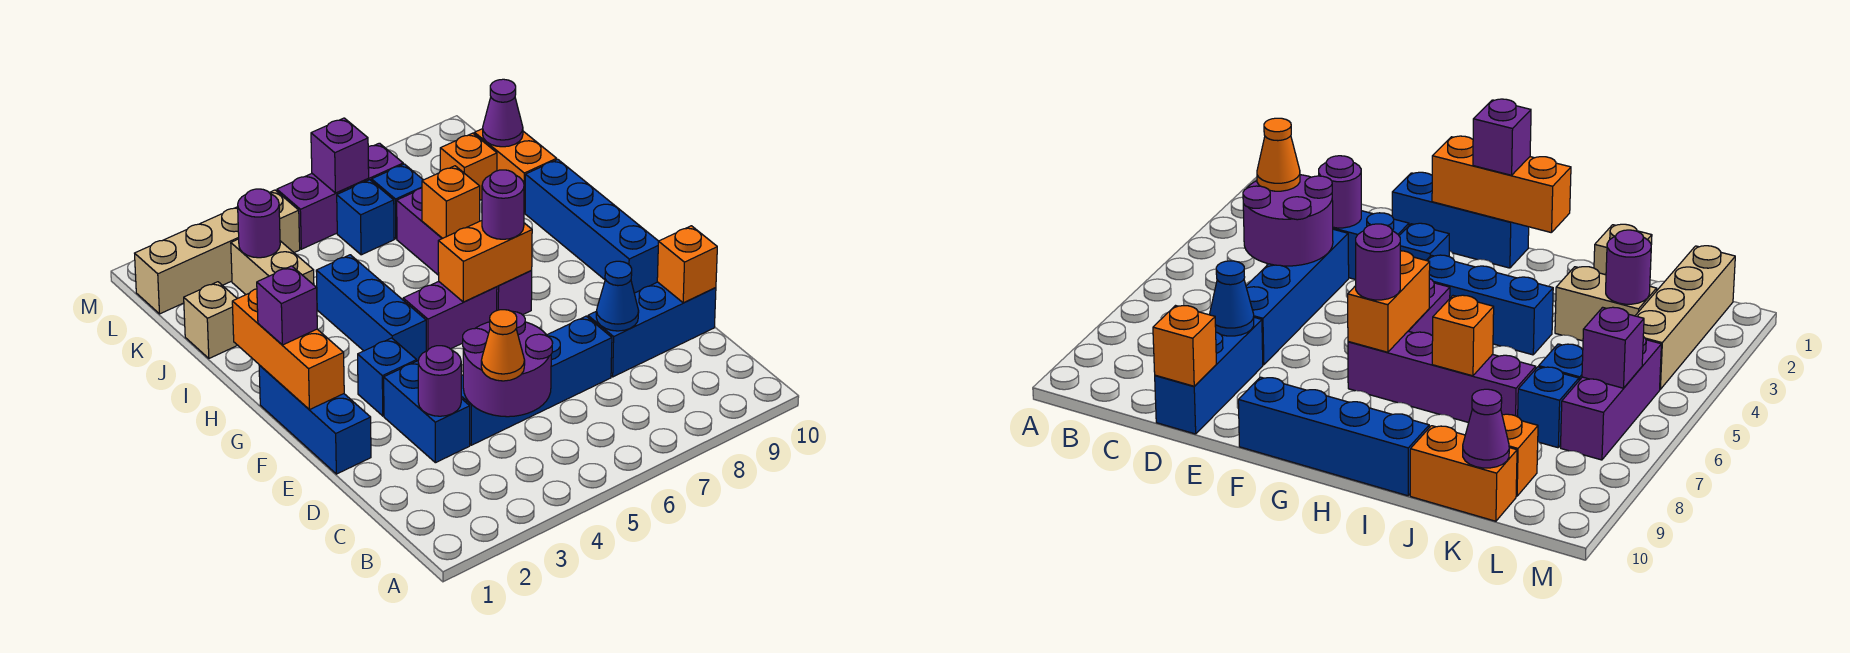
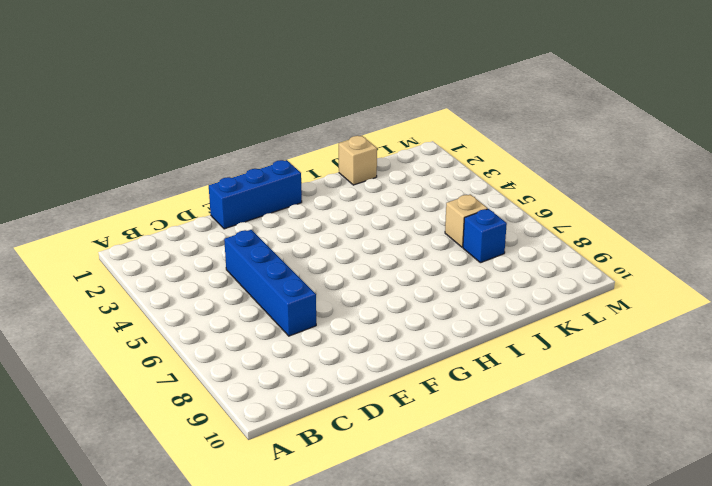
tan brick K6 level 1 -> blue brick K6 level 1
none -> blue brick D3:E3 level 1
none -> blue brick D8:D10 level 1
none -> blue brick F3 level 1
none -> blue brick F10:I10 level 1

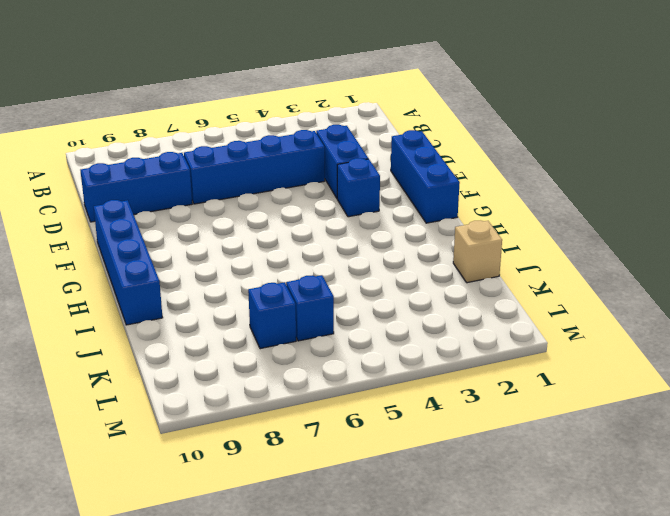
none -> blue brick G4:I4 level 1
none -> purple brick G5:G6 level 1
none -> purple brick G7:J7 level 1
none -> tan brick J3:K3 level 1

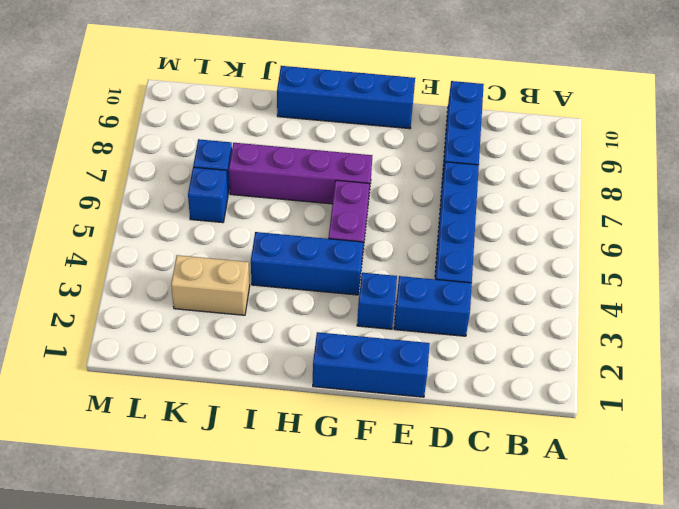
none -> tan brick J1 level 1
none -> orange brick J10:K10 level 1
none -> orange brick K9 level 1
none -> tan brick L1:L4 level 1

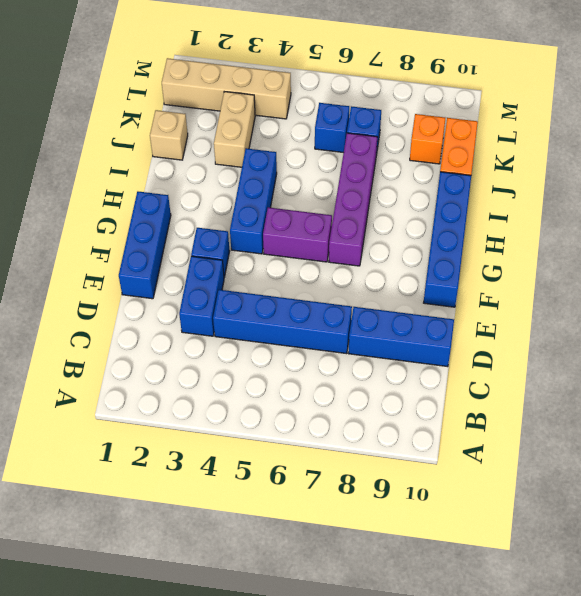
none -> purple brick L5:L7 level 1
none -> purple round brick C4:D5 level 2
none -> purple round brick D3 level 2
none -> blue cone D8 level 2

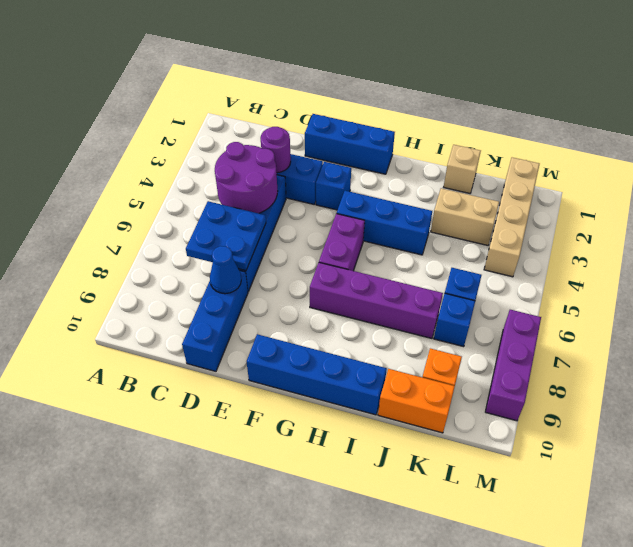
blue plate C6:D7 level 2 -> none
purple brick M7:M9 level 1 -> purple brick L5:L7 level 1
none -> orange brick D10 level 2
none -> orange brick F1:H1 level 2
none -> orange brick G6:G7 level 2
none -> orange brick I7 level 2

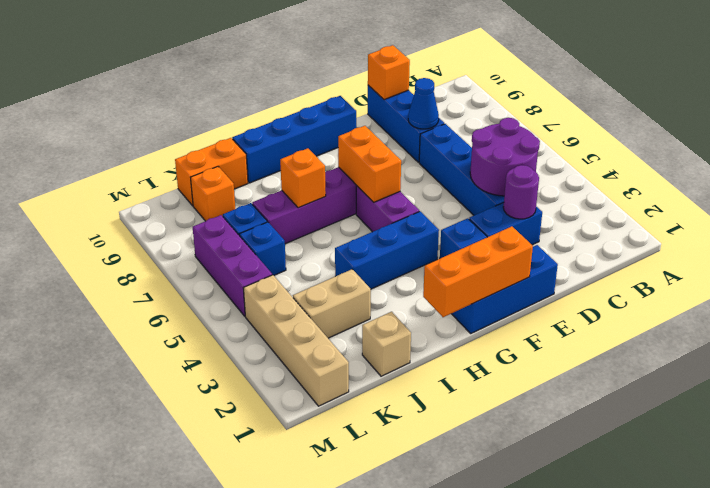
none -> purple round brick K3 level 2
none -> purple cone K10 level 2
none -> purple brick L6 level 2
none -> orange cone C4 level 3

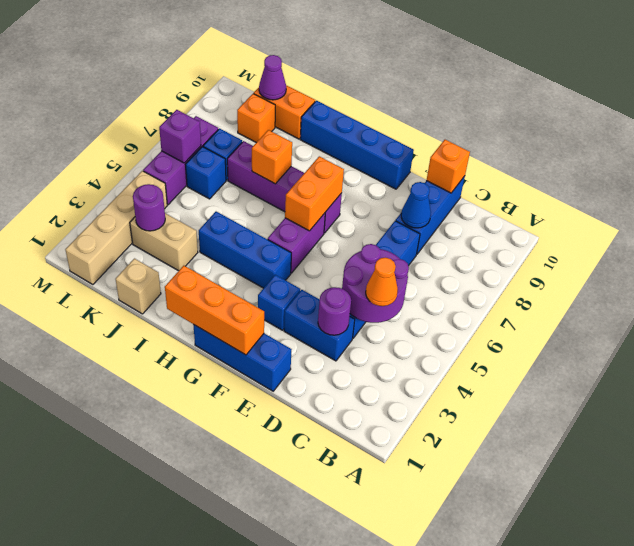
none -> purple brick G1 level 3
none -> purple round brick G7 level 3

